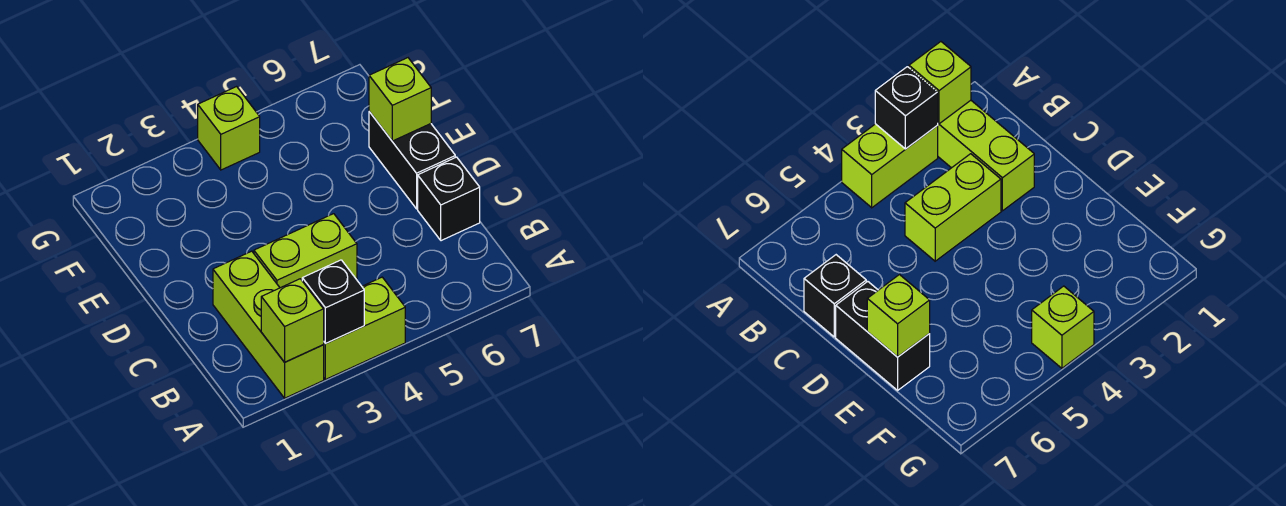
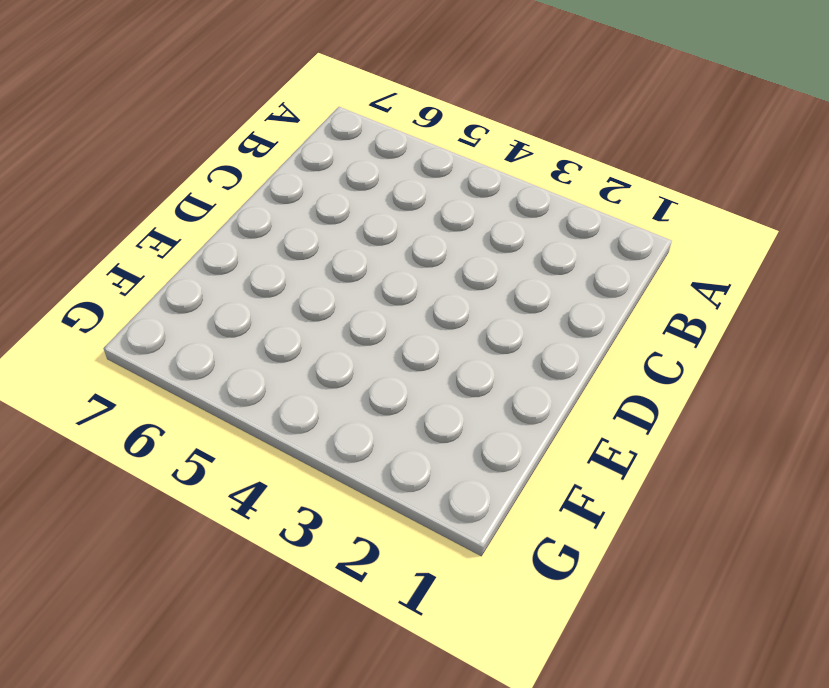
none -> lime brick A2:C2 level 1
none -> lime brick A3:A4 level 1

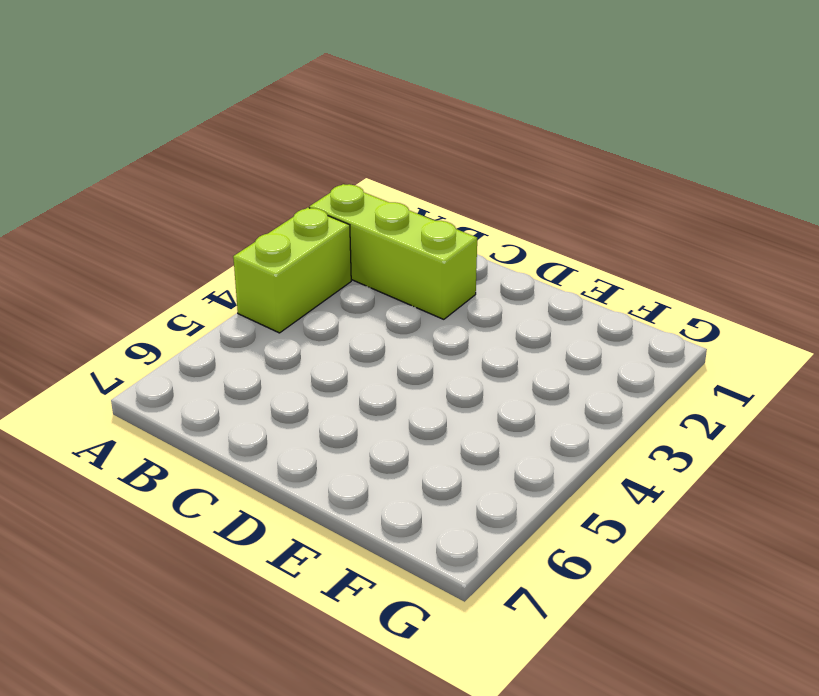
none -> lime brick C3:C4 level 1
none -> black brick C7 level 1

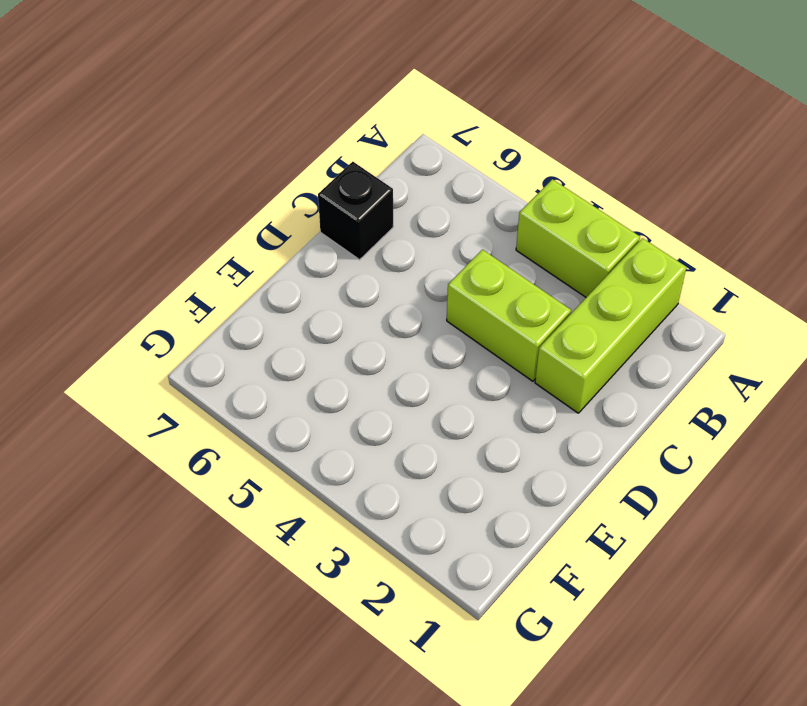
none -> black brick D7:E7 level 1
none -> lime brick G4 level 1

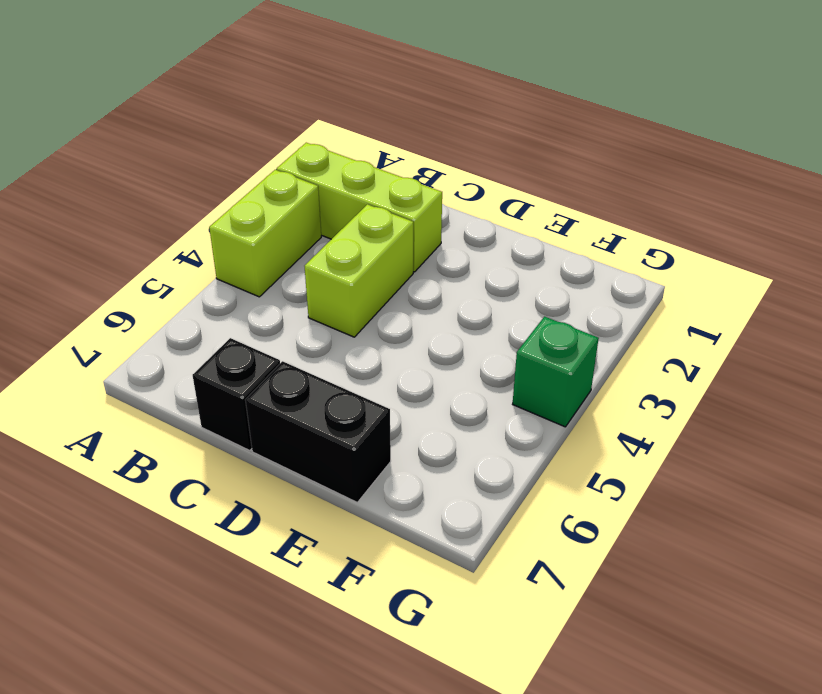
green brick G4 level 1 -> lime brick G4 level 1
none -> lime brick A2 level 2
none -> black brick A3 level 2

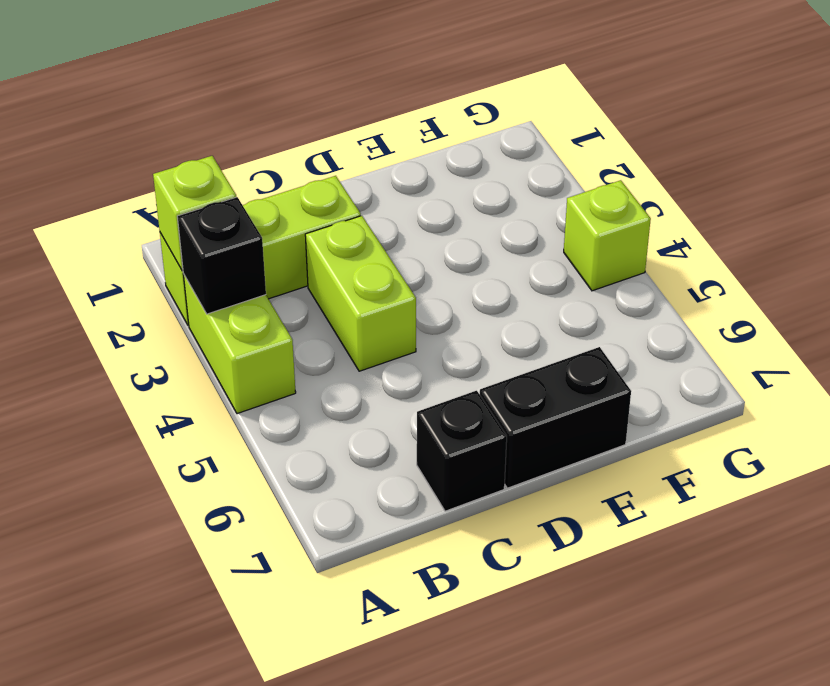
none -> lime brick E7 level 2

